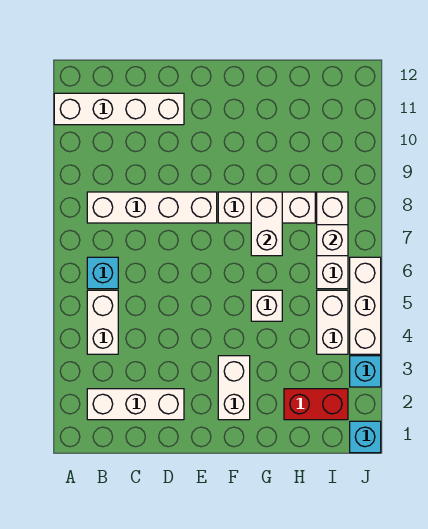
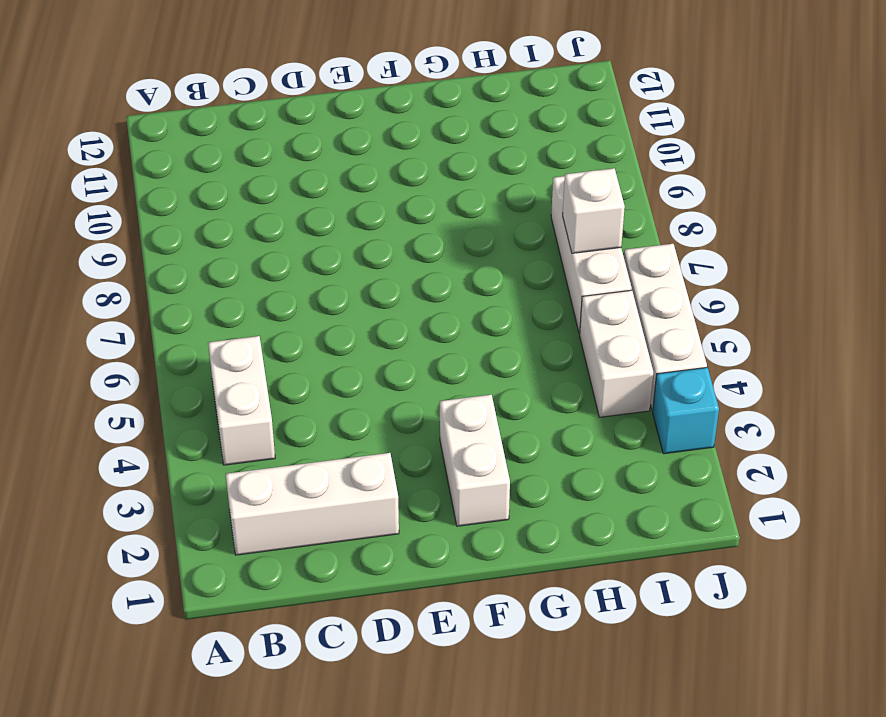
none -> white brick A11:D11 level 1
none -> cyan brick B6 level 1
none -> white brick B8:E8 level 1

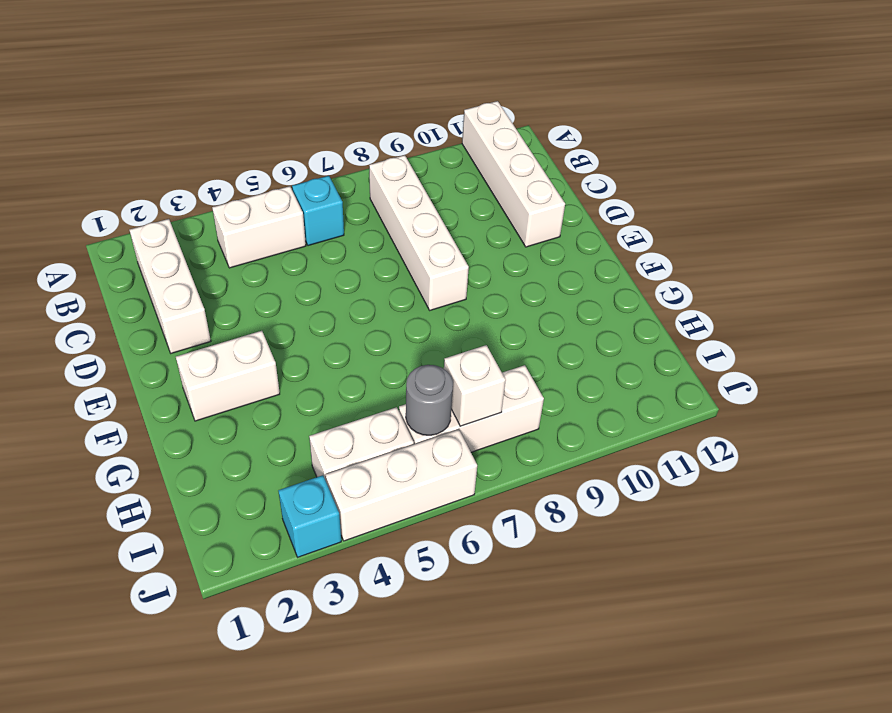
grey round brick I6 level 2 -> none
none -> white brick F8:H8 level 1
none -> white brick G5 level 1
none -> red brick H2:I2 level 1

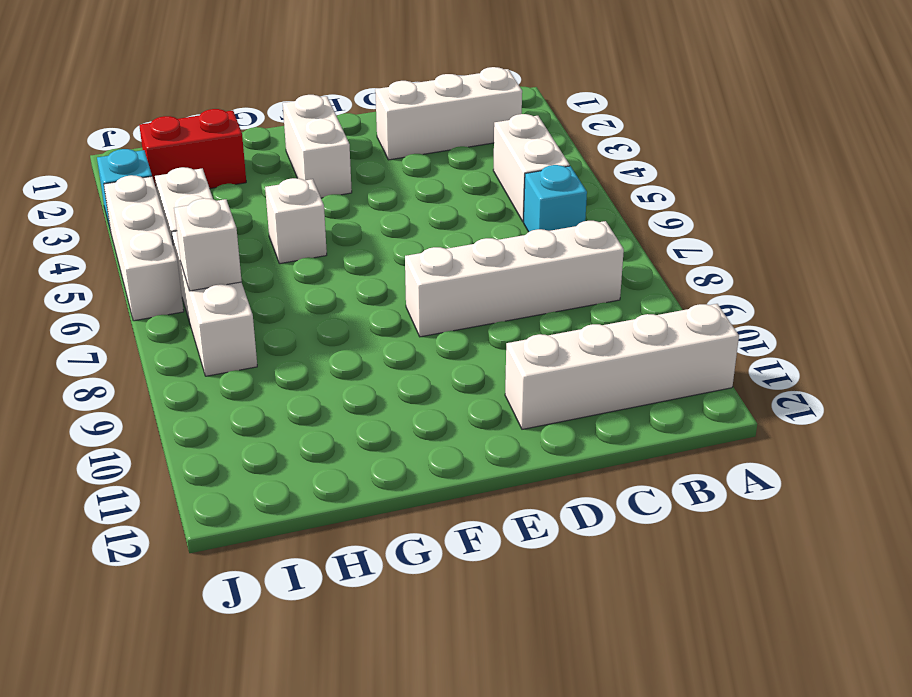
none -> white brick F8:H8 level 1
none -> cyan brick J1 level 1
none -> white brick G7:G8 level 2

